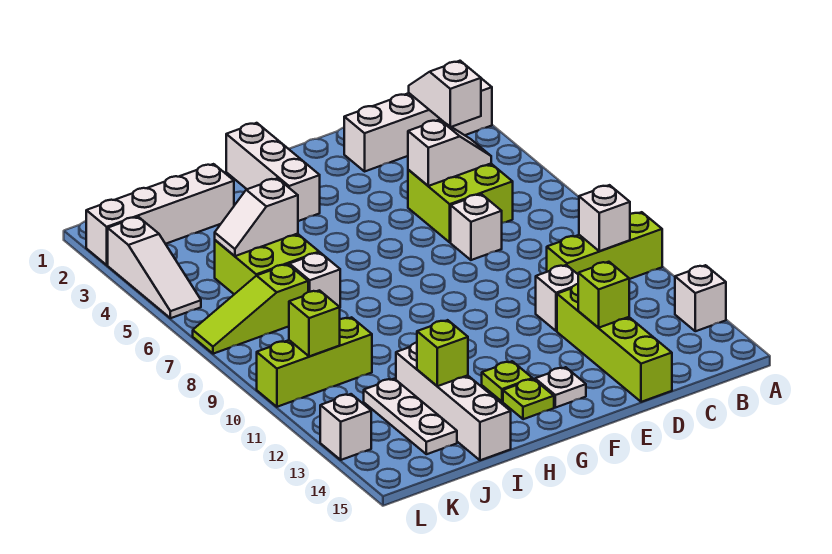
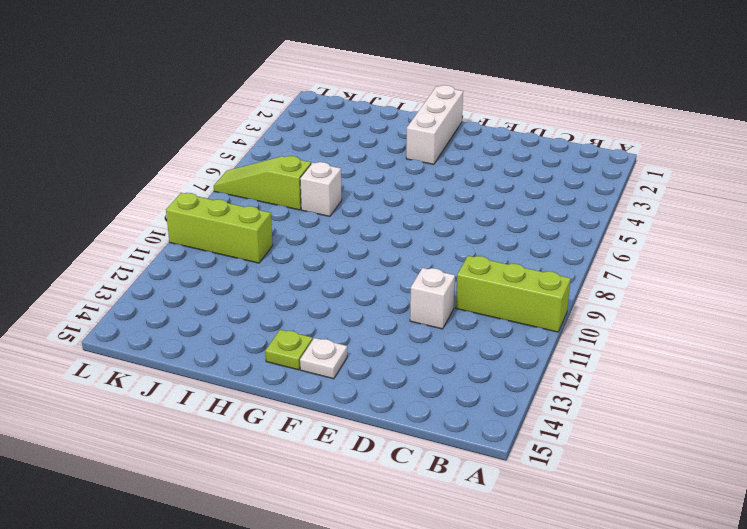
none -> white brick A2:D2 level 1
none -> white brick A13 level 1
none -> lime brick C5:D6 level 1

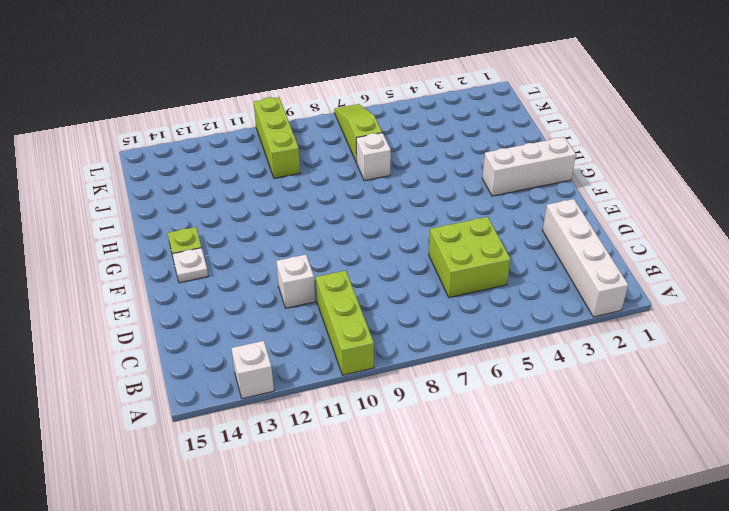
none -> white brick D7 level 1
none -> lime brick D12:D15 level 1
none -> lime plate G13 level 1

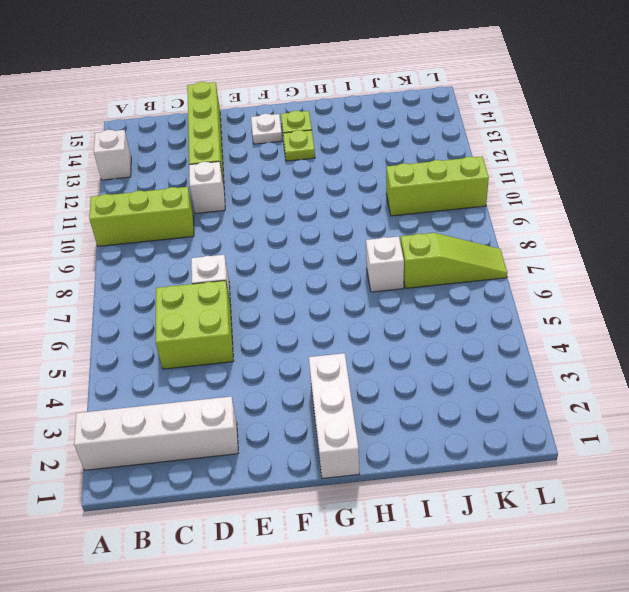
none -> white brick I2:L2 level 1
none -> lime brick I5:J6 level 1
none -> white brick I12:I15 level 1

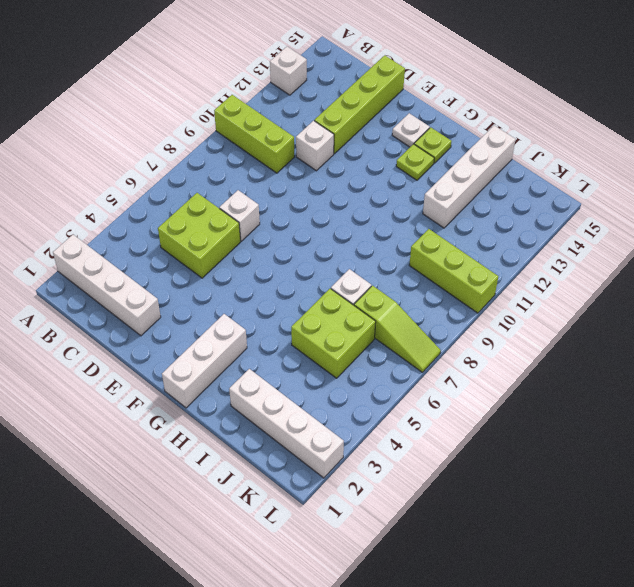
none -> white plate J12:J14 level 1
none -> white slope L3:L5 level 1 top 3
none -> white brick L13 level 1

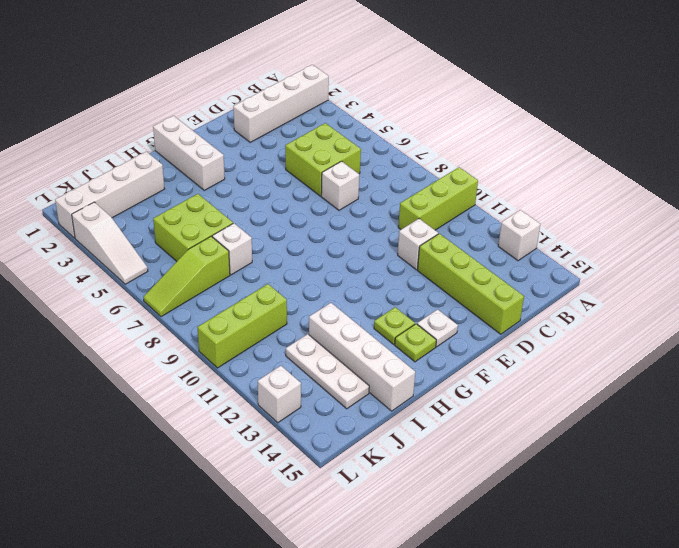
none -> white slope B2:B3 level 2 top 3
none -> white brick B10 level 2
none -> white slope C5:D5 level 2 top D

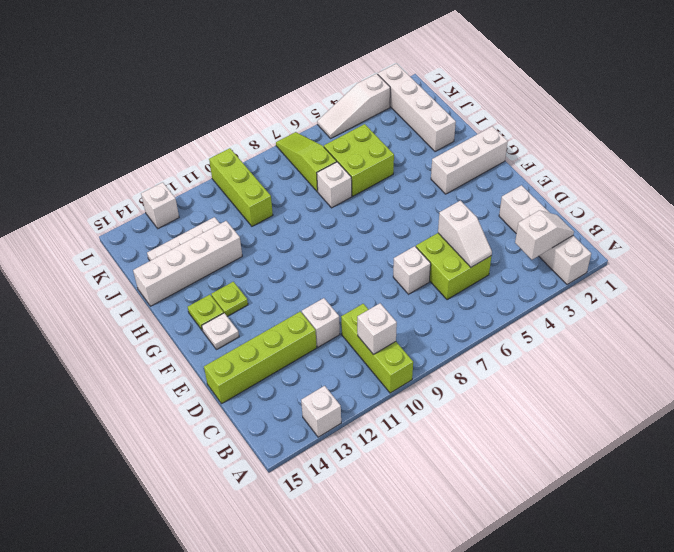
none -> lime brick D13 level 2
none -> white slope I5:J5 level 2 top I
none -> lime brick I13 level 2

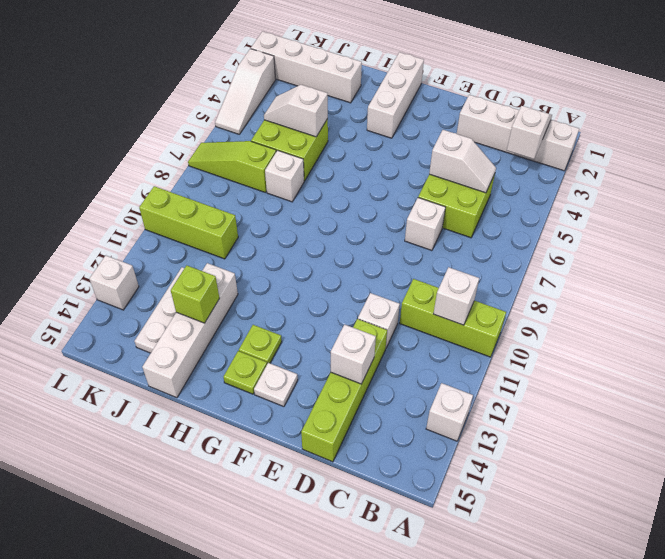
white brick D13 level 2 -> lime brick D13 level 2
none -> lime brick K10 level 2

